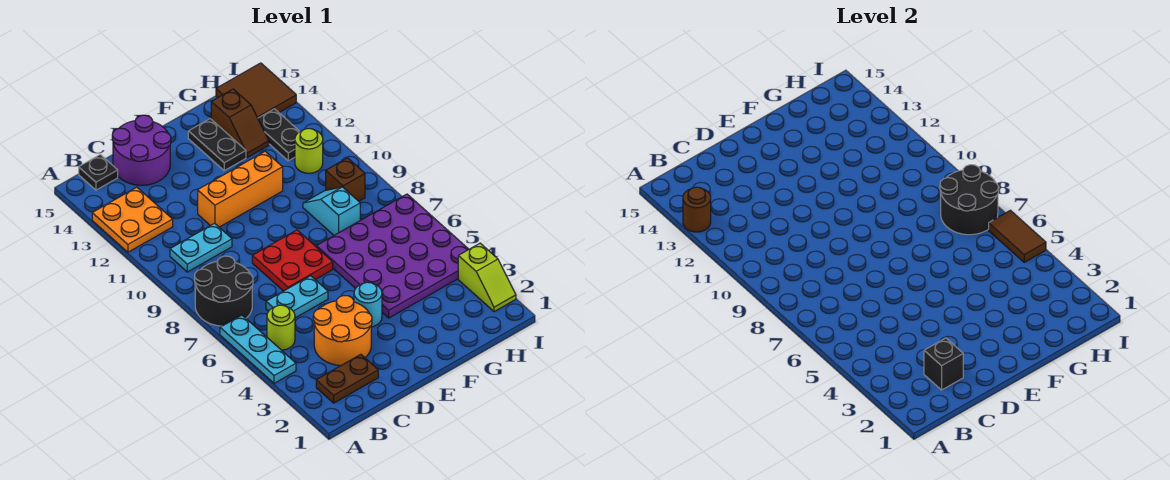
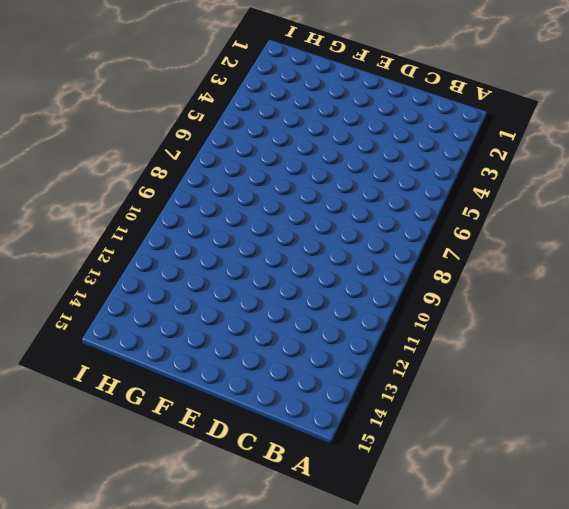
none -> cyan plate A4:A6 level 1
none -> black round brick A7:B8 level 1
none -> orange plate A12:B13 level 1

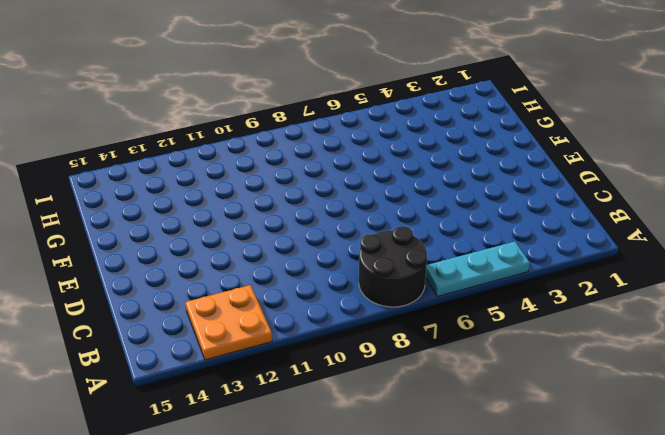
none -> brown plate B2:C2 level 1
none -> lime round brick B5 level 1
none -> cyan plate B10:C10 level 1

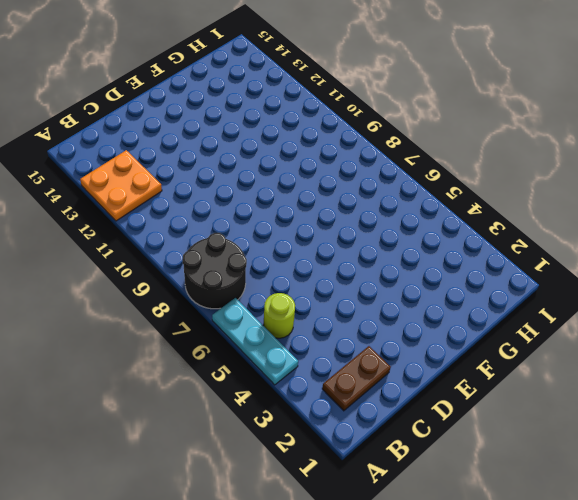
none -> cyan plate B10:C10 level 1
none -> black plate B15 level 1
none -> orange round brick C3:D4 level 1

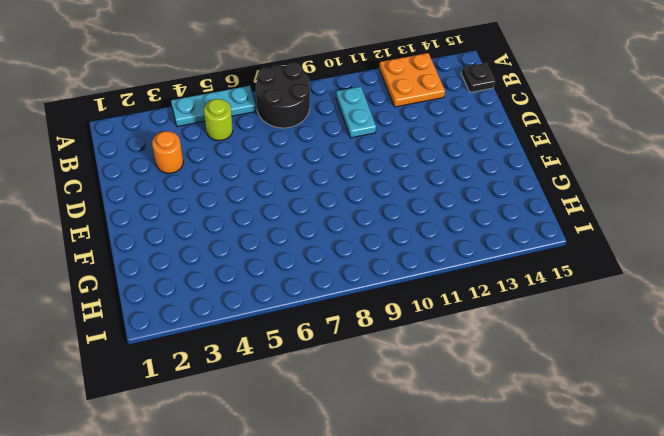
orange round brick C3 level 1 -> orange round brick C3:D4 level 1
none -> brown plate B2:C2 level 1
none -> cyan plate C6:D6 level 1
none -> purple round brick C14:D15 level 1

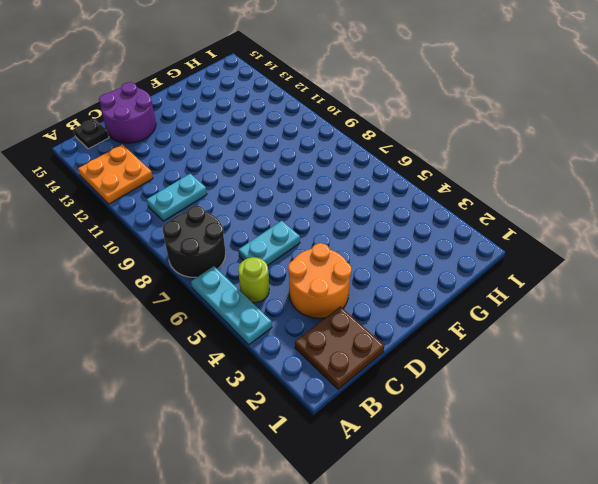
brown plate B1:C2 level 1 -> brown plate B2:C2 level 1
none -> red plate D7:E8 level 1
none -> orange brick D11:F11 level 1
none -> cyan round brick E4 level 1

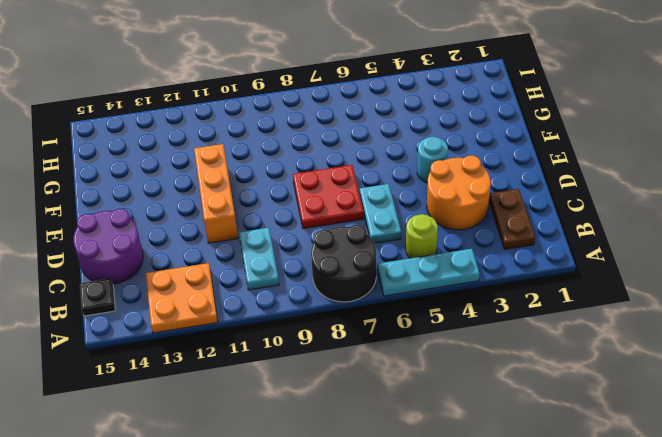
none -> purple plate F4:I7 level 1
none -> black plate F13:F14 level 1
none -> cyan slope G8:G9 level 1 top 8

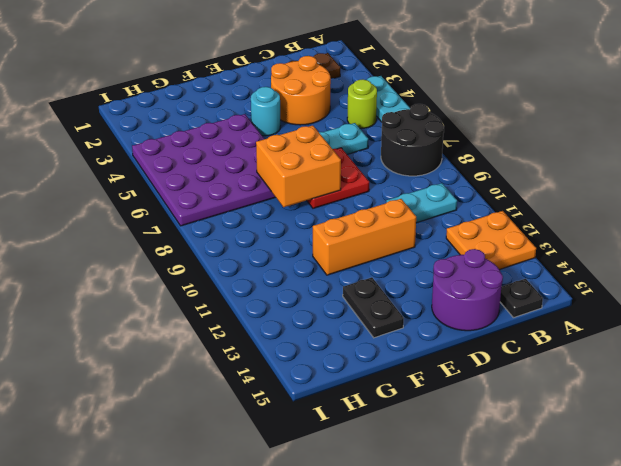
orange brick E7:F8 level 2 -> none
none -> cyan slope G8:G9 level 1 top 8
none -> brown slope G13:G14 level 1 top 14
none -> brown brick H9 level 1

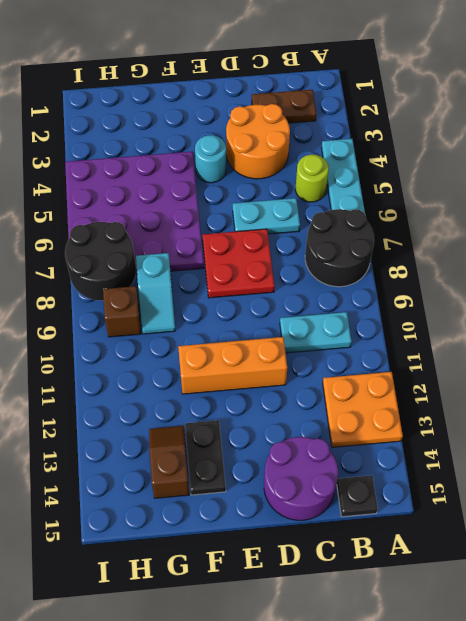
none -> lime round brick H11 level 1
none -> black plate H12:H13 level 1
none -> brown tile H14:I15 level 1

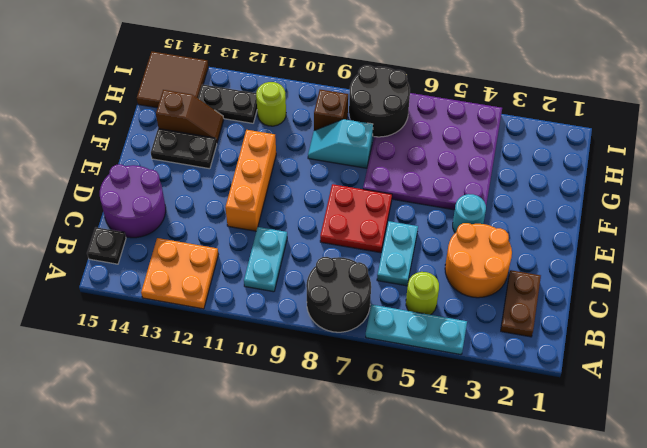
none -> lime slope I2:I3 level 1 top 3
none -> brown round brick A13 level 2
none -> black brick C2 level 2

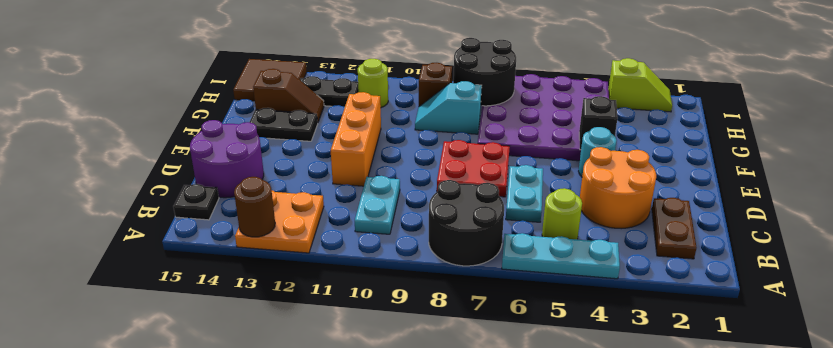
black brick F4 level 2 -> black brick C2 level 2
none -> brown tile I5:I6 level 2

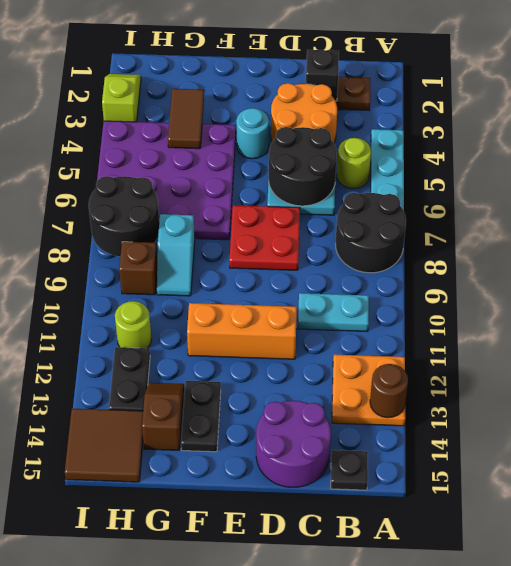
black round brick C5:D6 level 2 -> none
brown tile G3:G4 level 2 -> brown tile I5:I6 level 2

